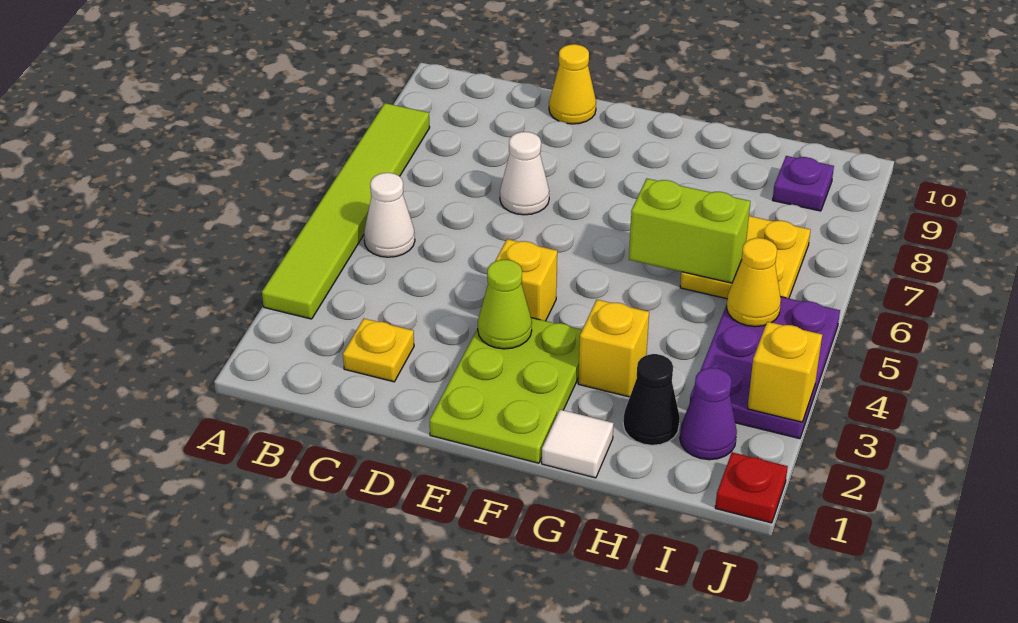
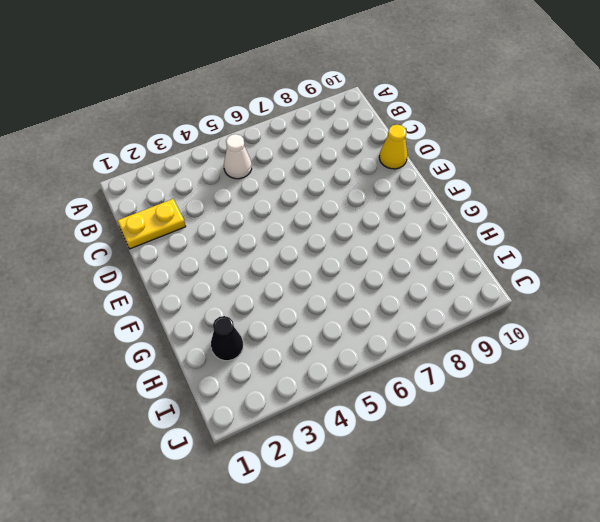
yellow plate C1:C2 level 1 -> yellow plate C2 level 1
none -> lime tile A3:A8 level 1
none -> white cone D7 level 1
none -> lime plate E1:F3 level 1

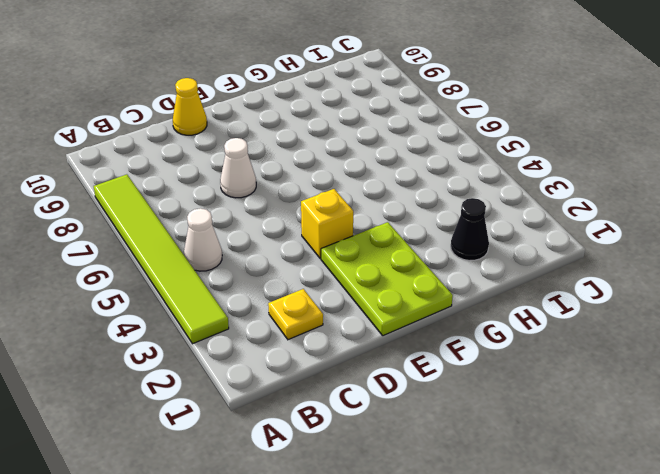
none -> white tile G1 level 1
none -> yellow brick G3 level 1
none -> yellow plate H6:I7 level 1

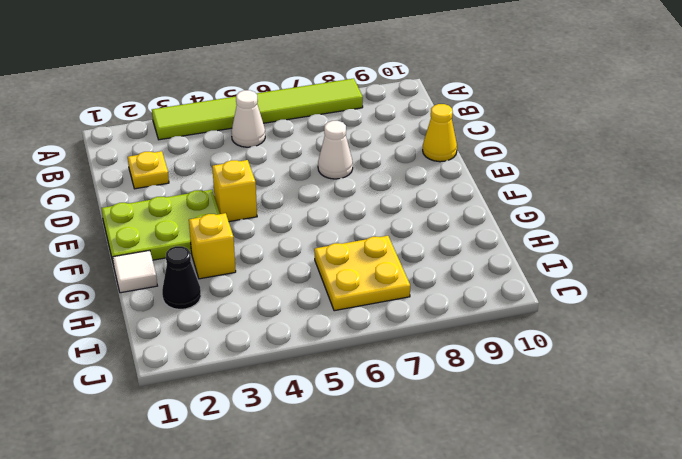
none -> purple cone I2 level 1
none -> purple plate I3:J5 level 1
none -> purple plate I9 level 1

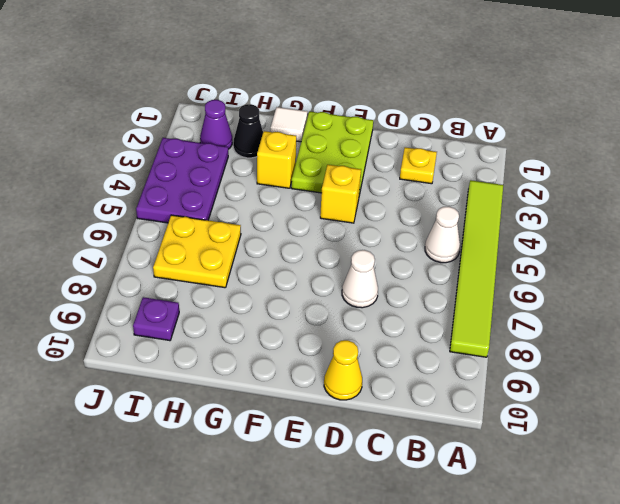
none -> red plate J1 level 1
none -> lime cone E3 level 2
none -> lime brick G6:H6 level 2

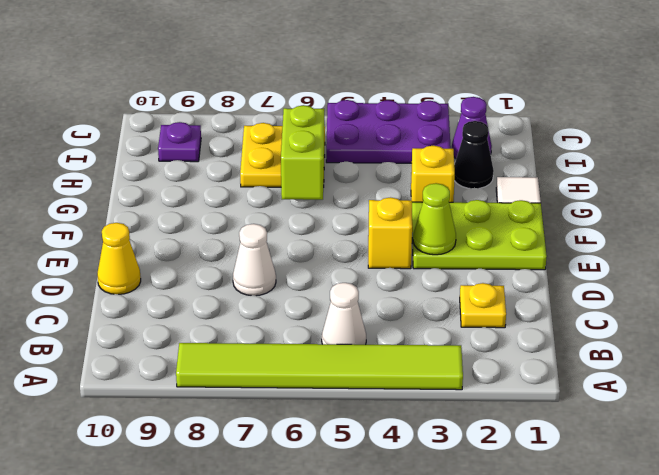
none -> red plate J1 level 1
none -> yellow cone I5 level 2
none -> yellow brick J3 level 2

